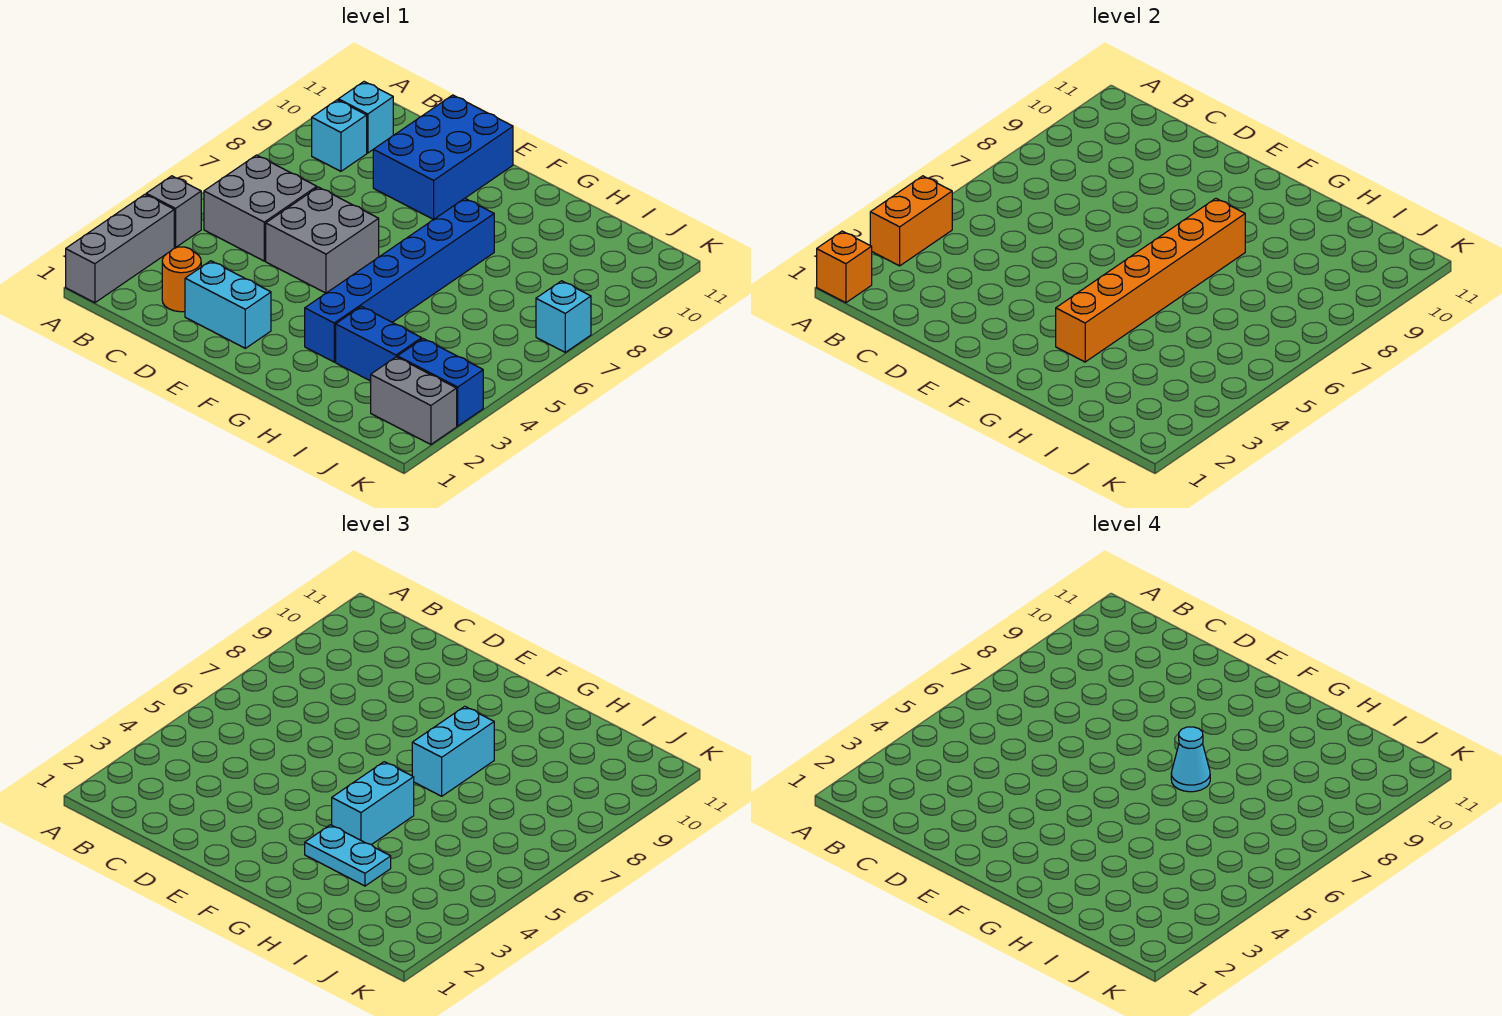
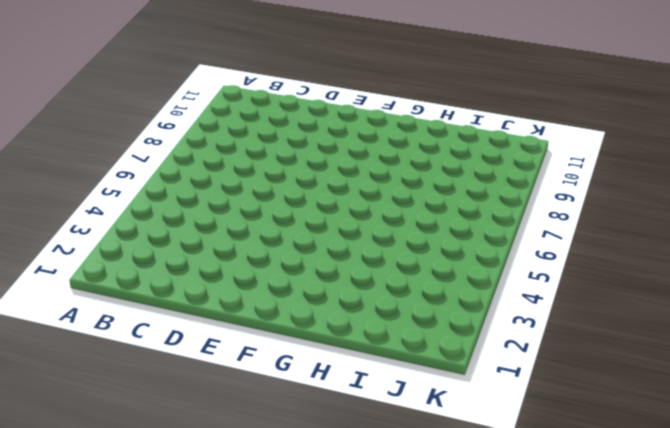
none -> grey brick A1:A3 level 1
none -> grey brick A4 level 1
none -> grey brick B5:C6 level 1

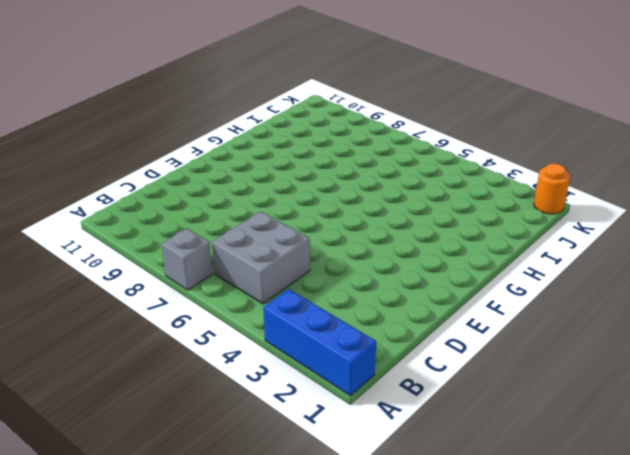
blue brick A1:A3 level 1 -> grey brick A1:A3 level 1
grey brick A7 level 1 -> grey brick A4 level 1
orange round brick K1 level 1 -> orange round brick C2 level 1
none -> cyan brick B9 level 1
none -> cyan brick B10 level 1
none -> cyan brick D2:E2 level 1

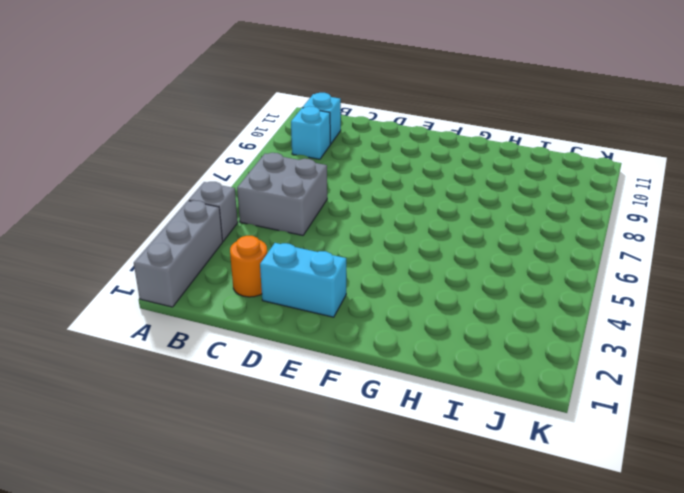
none -> grey brick D5:E6 level 1
none -> blue brick D9:E11 level 1
none -> blue brick G3:G8 level 1

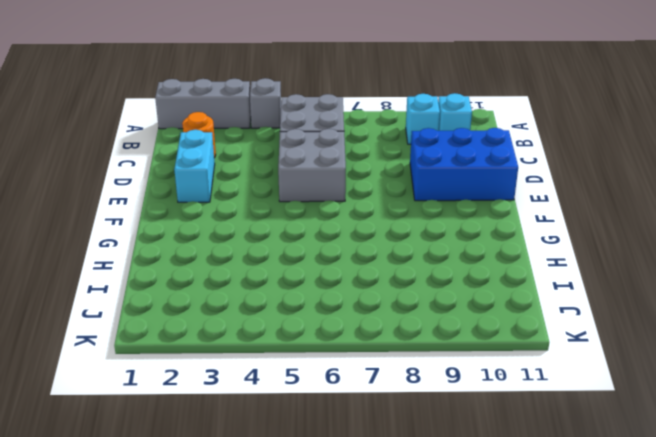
none -> blue brick G3:G8 level 1
none -> blue brick H3:I3 level 1
none -> grey brick J2:K2 level 1

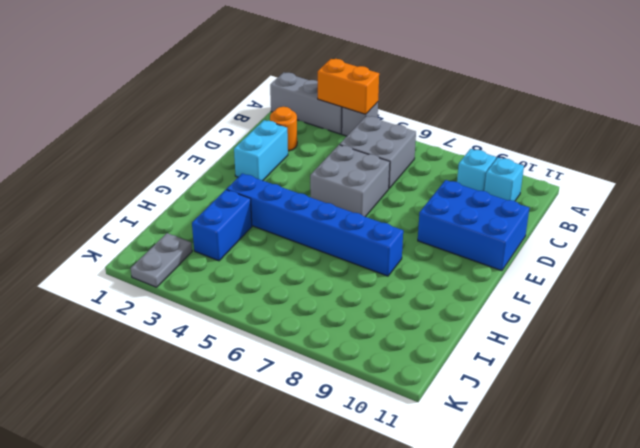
grey plate J2:K2 level 1 -> grey brick J2:K2 level 1
none -> blue brick J3:K3 level 1
none -> cyan brick K7 level 1
none -> orange brick A1 level 2

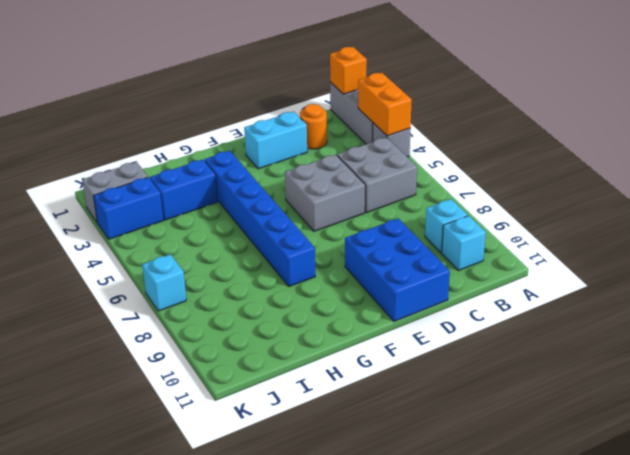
none -> orange brick G3:G8 level 2
none -> cyan plate G3:H3 level 3
none -> cyan brick G4:G5 level 3

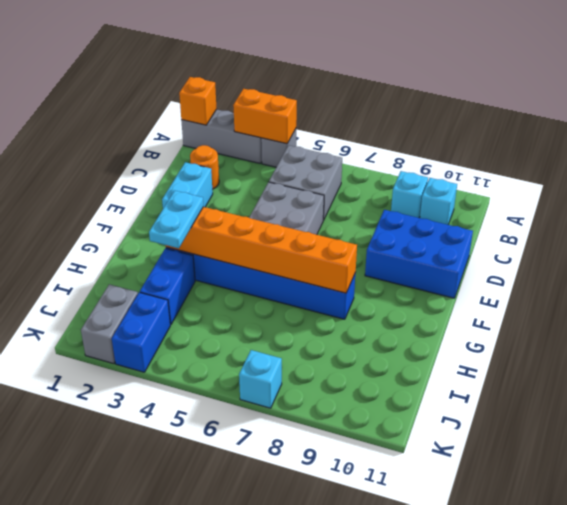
none -> cyan brick G4:G5 level 3
none -> cyan brick G7:G8 level 3
none -> cyan cone G7 level 4

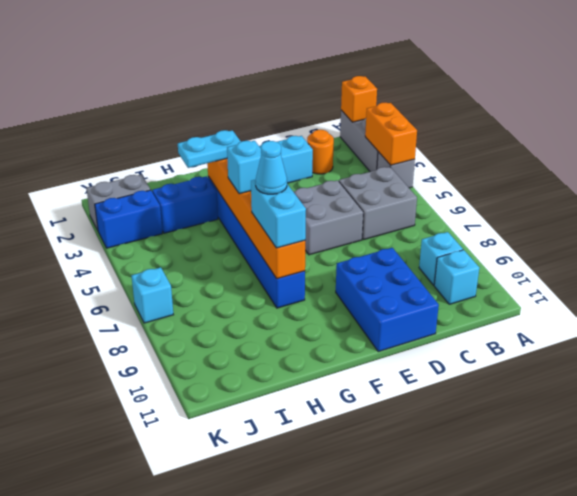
cyan brick G5 level 3 -> cyan brick G4:G5 level 3

